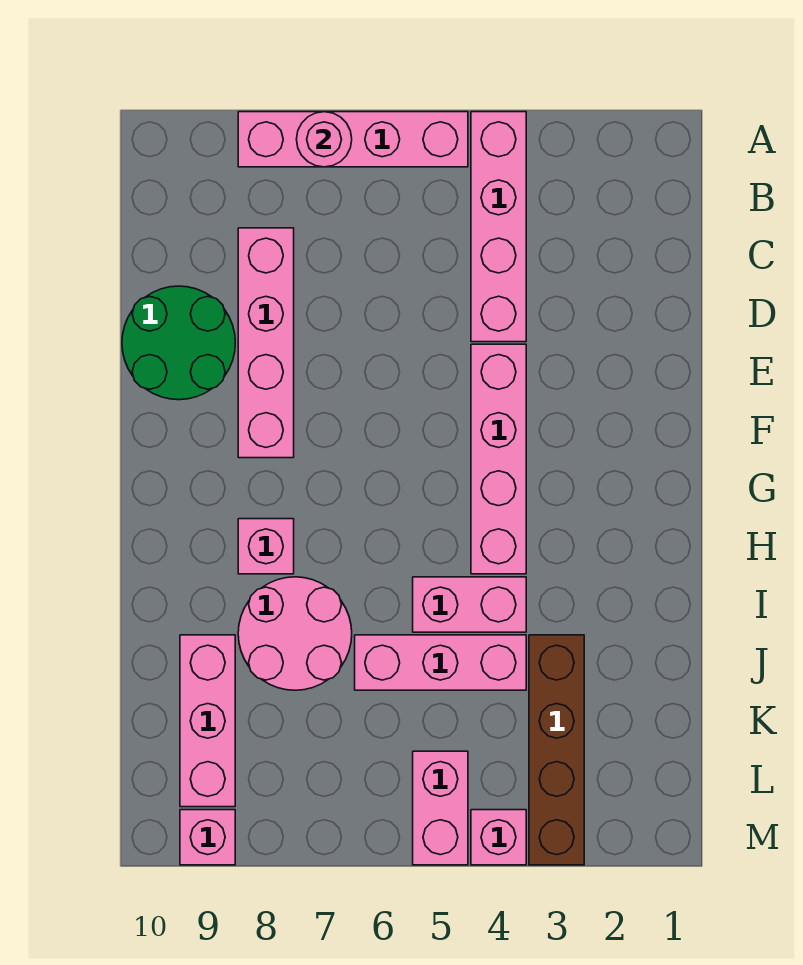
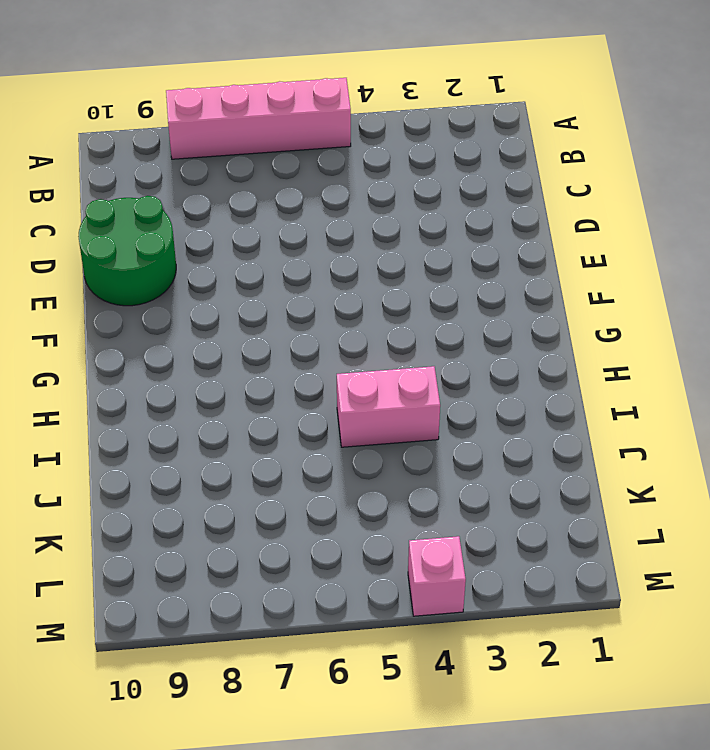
none -> pink brick A4:D4 level 1
none -> pink brick C8:F8 level 1
none -> pink brick E4:H4 level 1

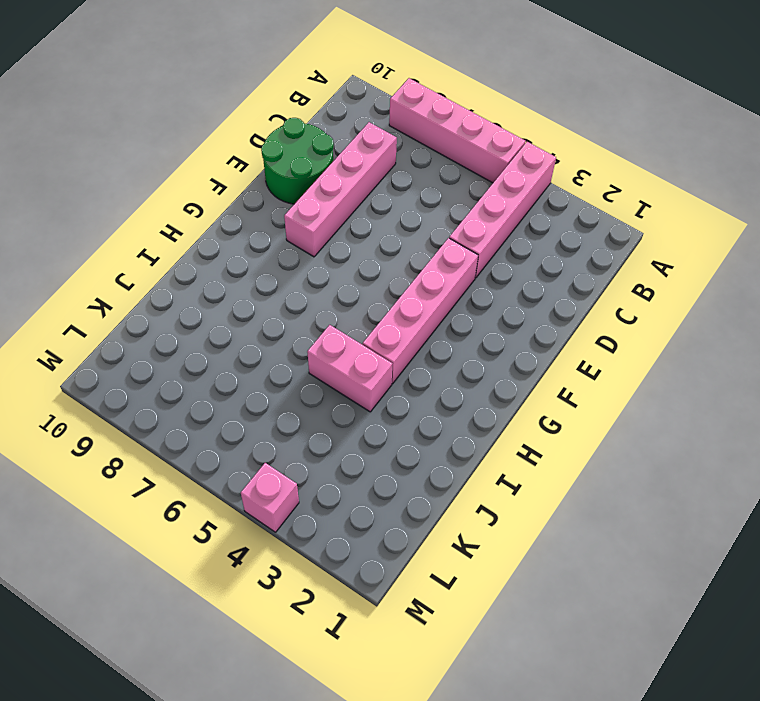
none -> pink brick H8 level 1
none -> pink round brick I7:J8 level 1
none -> brown brick J3:M3 level 1

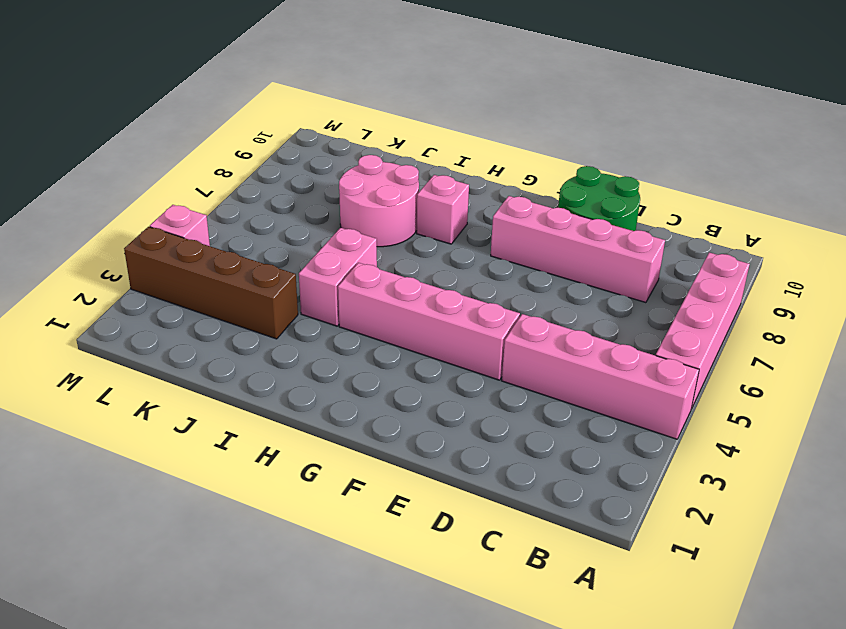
none -> pink brick J4:J6 level 1
none -> pink brick J9:L9 level 1
none -> pink brick L5:M5 level 1

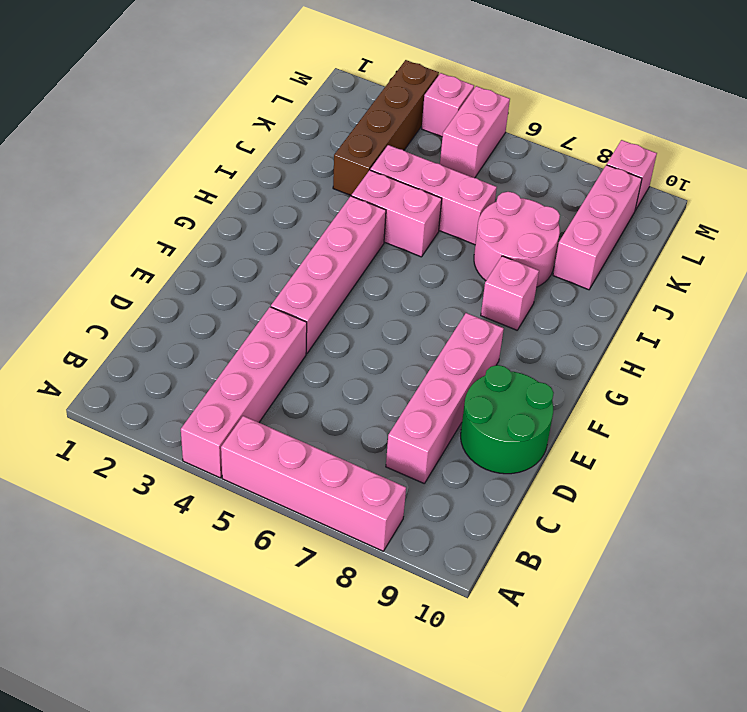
none -> pink round brick A7 level 2

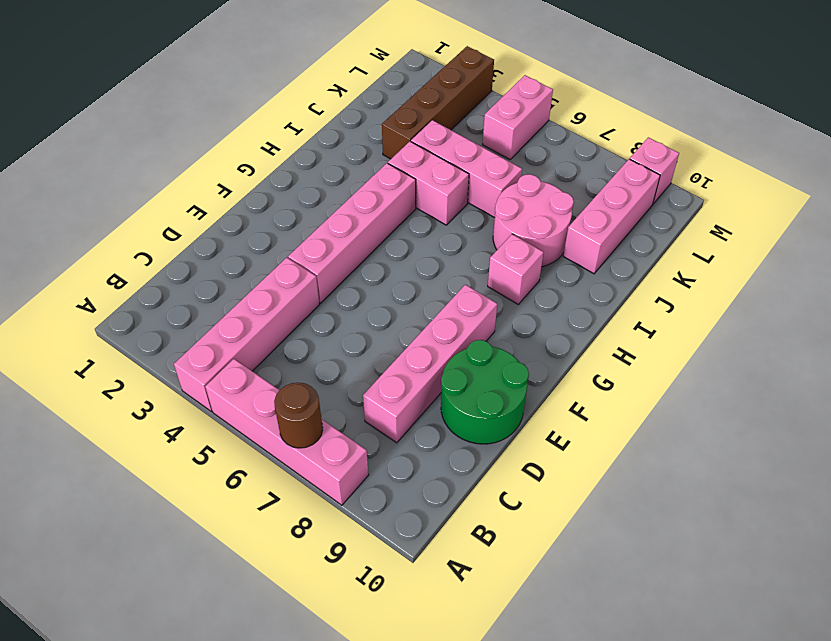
brown round brick A7 level 2 -> pink round brick A7 level 2
none -> pink brick M4 level 1

